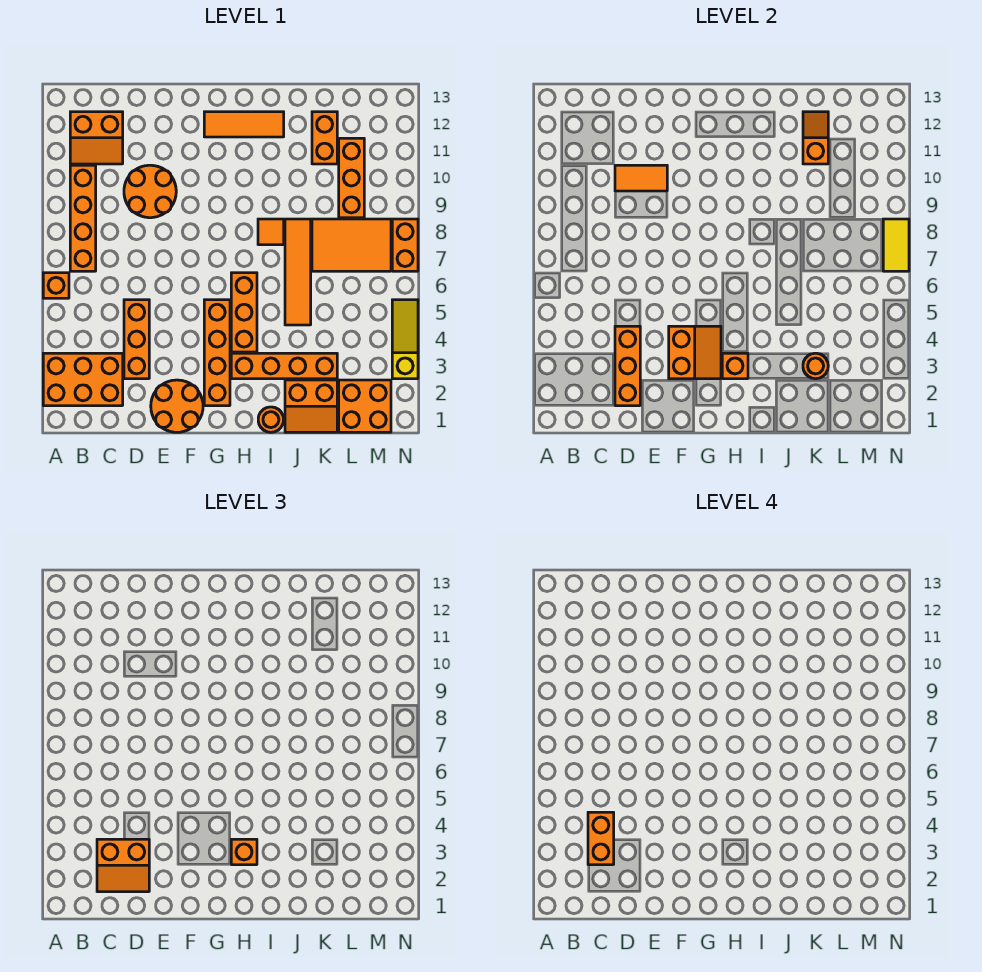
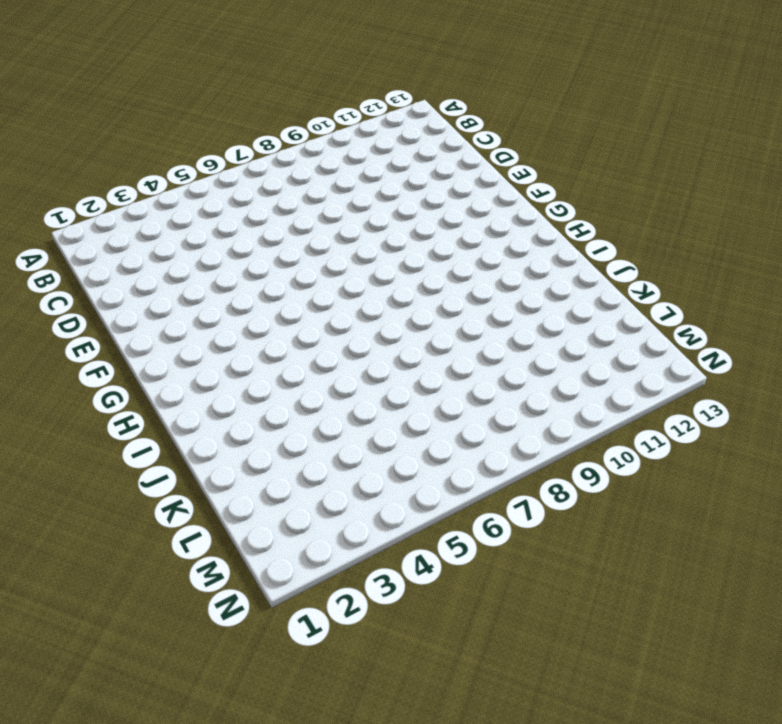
none -> orange brick A2:C3 level 1
none -> orange brick A6 level 1
none -> orange brick B7:B10 level 1
none -> orange slope B11:C12 level 1 top 12

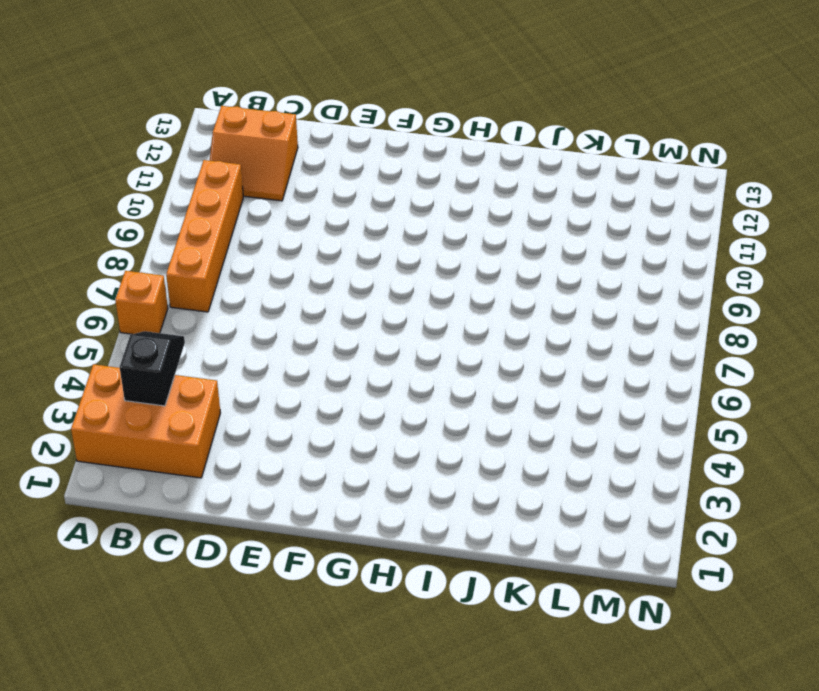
black slope B3:B4 level 2 top 3 -> none
none -> orange brick D3:D5 level 1
none -> orange round brick D9:E10 level 1
none -> orange round brick E1:F2 level 1
none -> orange brick G2:G5 level 1

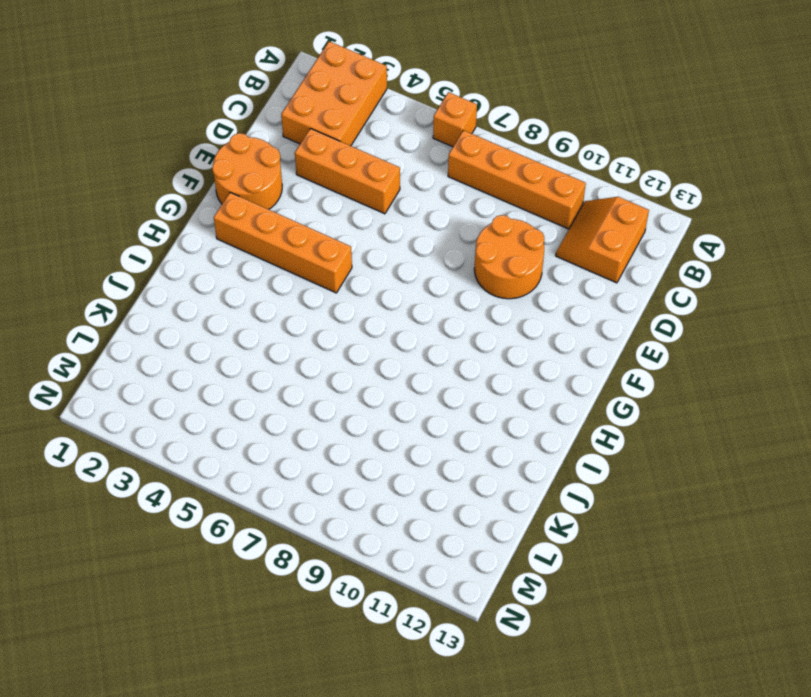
none -> orange tile G12:I12 level 1
none -> orange brick H3:K3 level 1
none -> orange brick H4:H6 level 1
none -> orange round brick I1 level 1

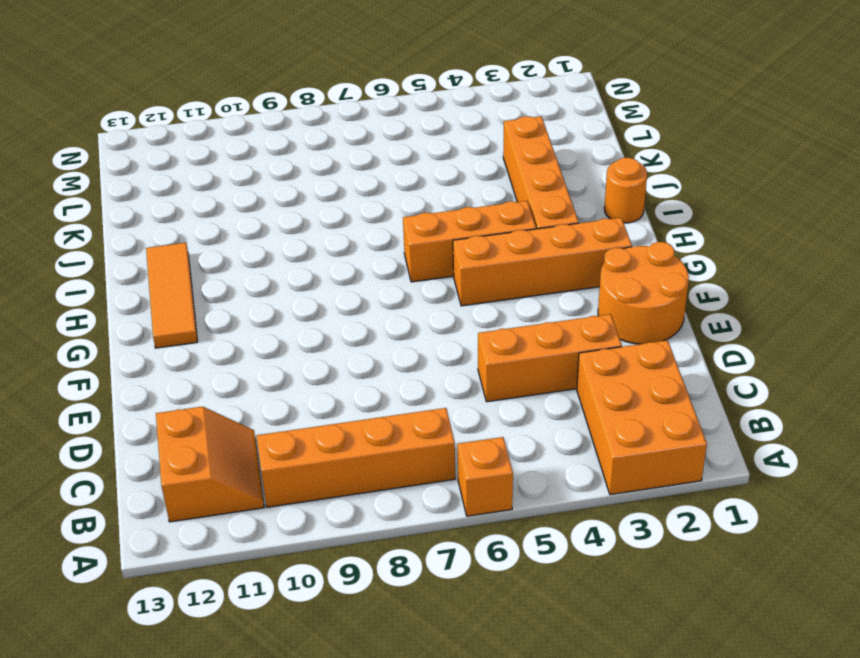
none -> orange round brick D9:E10 level 1
none -> orange tile I8 level 1
none -> orange slope J1:K2 level 1 top 2
none -> orange tile J5:J8 level 1

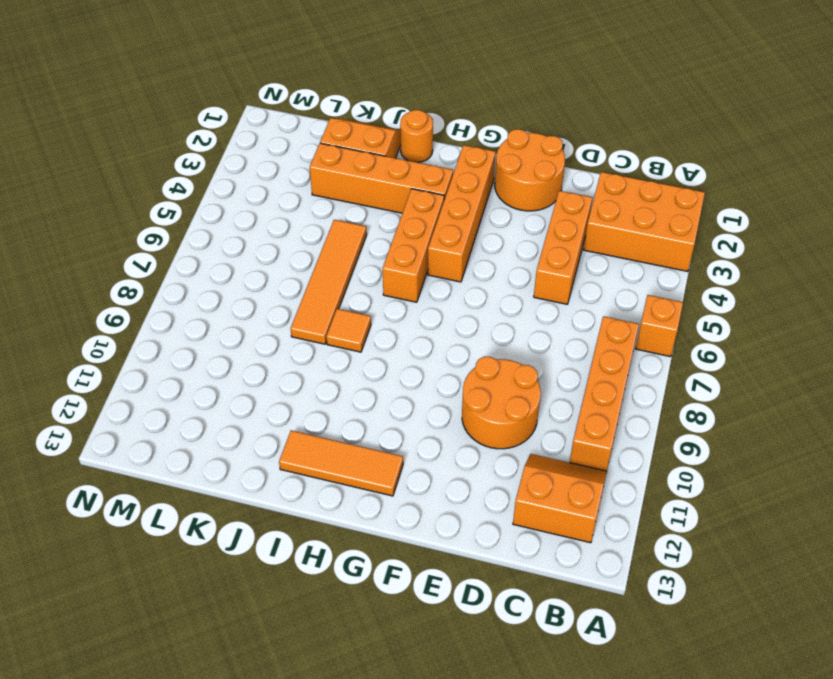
none -> orange tile K7:M8 level 1
none -> orange brick K11:K12 level 1
none -> orange brick L1:M2 level 1
none -> orange brick L9:L11 level 1

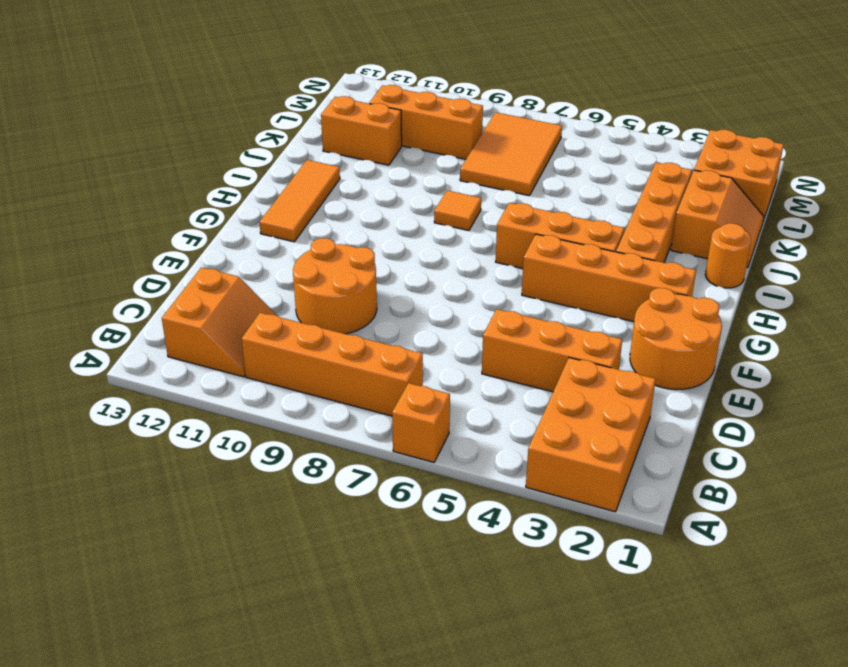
none -> orange tile J5:J8 level 1
none -> yellow slope N3:N5 level 1 top 3
none -> orange brick N7:N8 level 1
none -> orange brick D2:D4 level 2

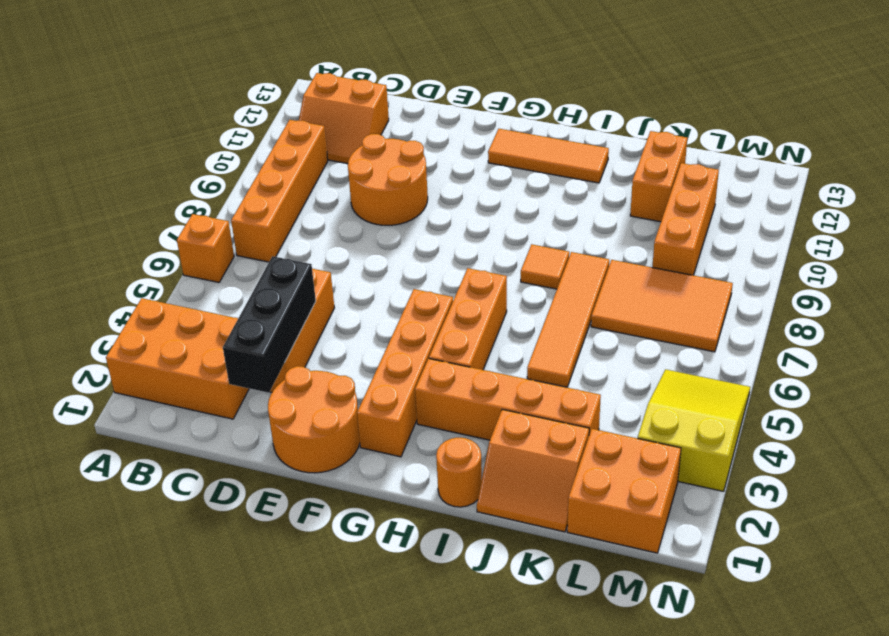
black brick D2:D4 level 2 -> orange brick D2:D4 level 2
yellow slope M3:N5 level 1 top 3 -> yellow slope N3:N5 level 1 top 3
none -> orange brick N7:N8 level 1
none -> orange tile D10:E10 level 2
none -> orange slope F3:G4 level 2 top F
none -> orange brick H3 level 2

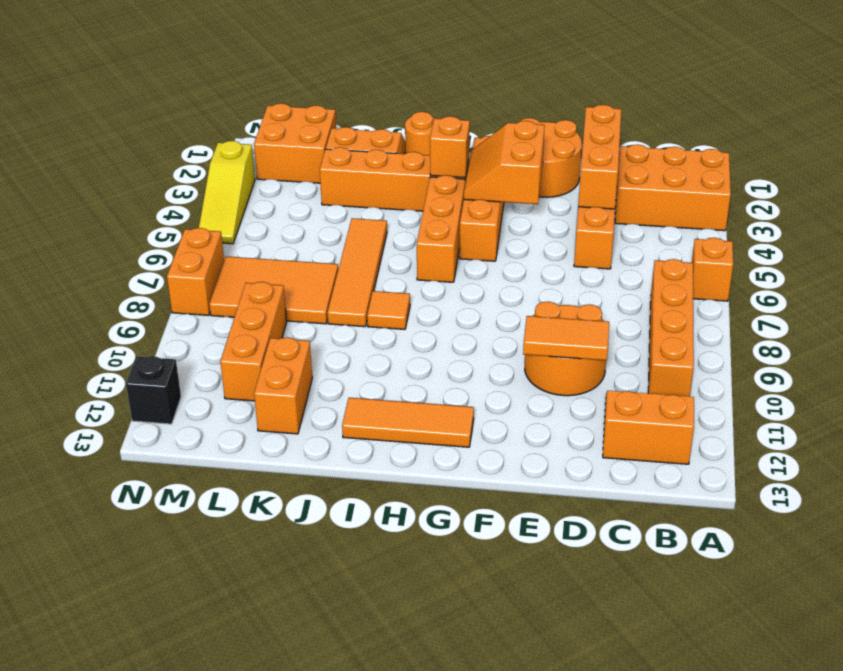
black brick N12 level 1 -> none
none -> orange round brick K3 level 2
none -> orange slope K11:K12 level 2 top 11
none -> yellow tile N7:N8 level 2
none -> orange slope C2:D3 level 3 top 3

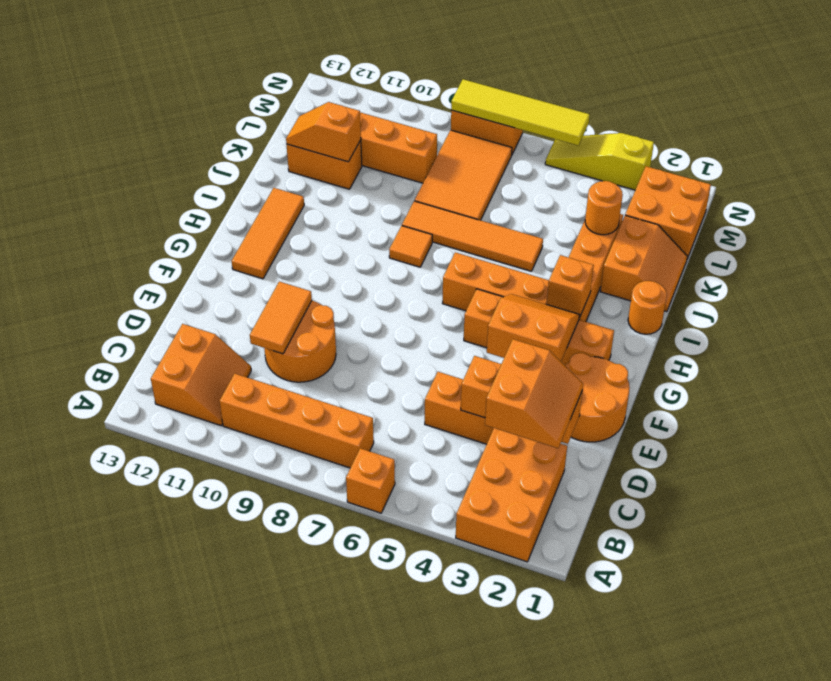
yellow tile N5:N8 level 2 -> yellow tile N7:N8 level 2
none -> orange brick H3 level 3
none -> orange brick C3:C4 level 4

